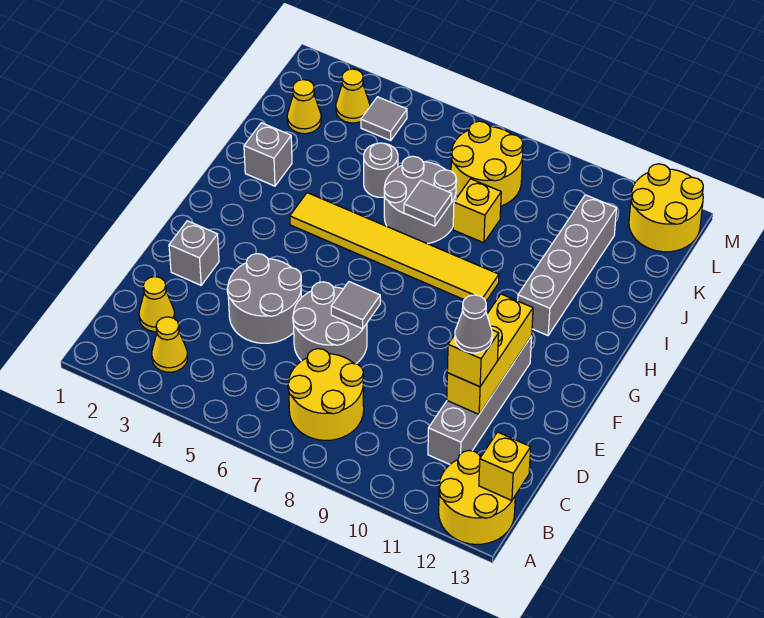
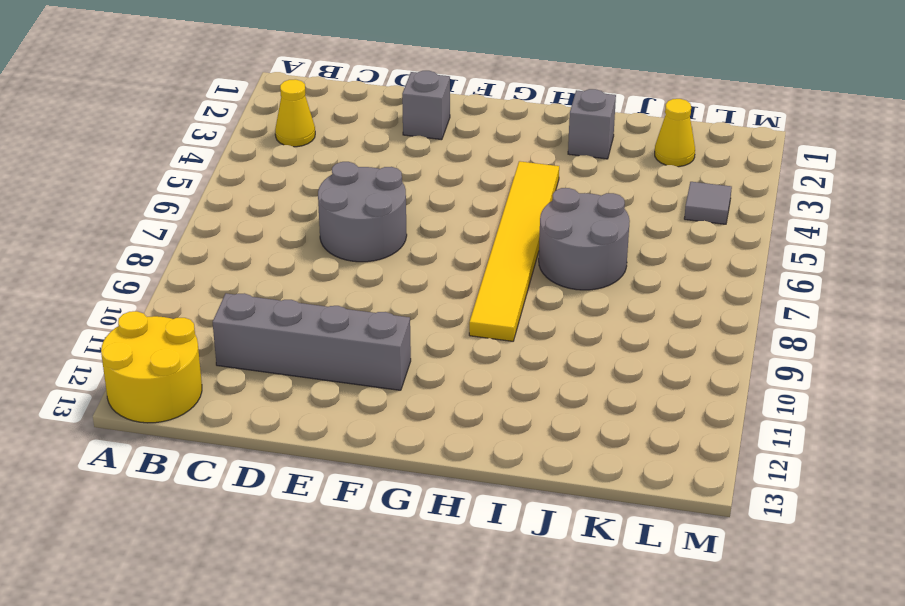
none -> yellow round brick B7:C8 level 1
none -> yellow cone C2 level 1
none -> grey round brick D4:E5 level 1

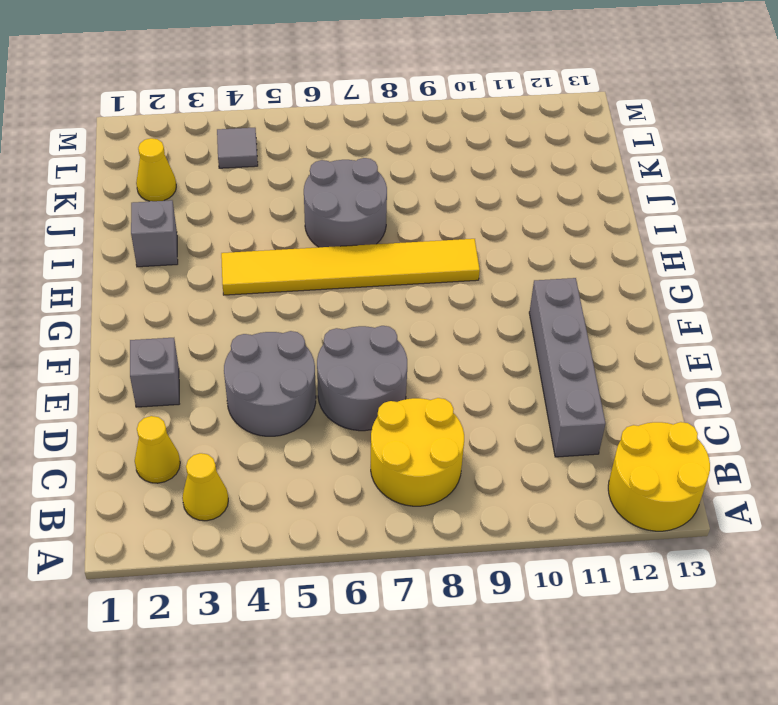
none -> grey brick H11:K11 level 1
none -> grey round brick J5 level 1
none -> yellow brick J8 level 1

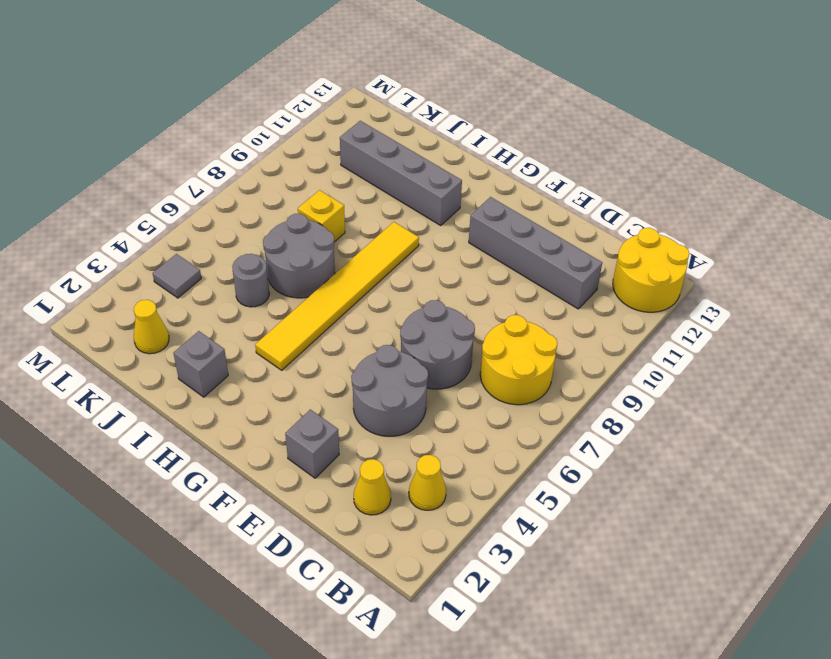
none -> yellow round brick K7:L8 level 1
none -> yellow cone L3 level 1
none -> yellow round brick L12:M13 level 1

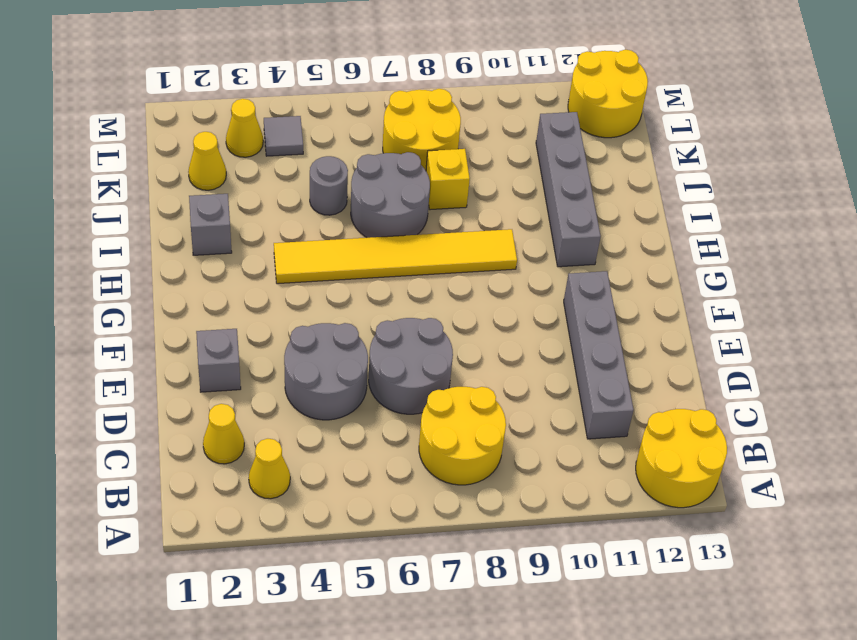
none -> yellow brick B13 level 2
none -> yellow brick D11:F11 level 2
none -> grey tile E7 level 2

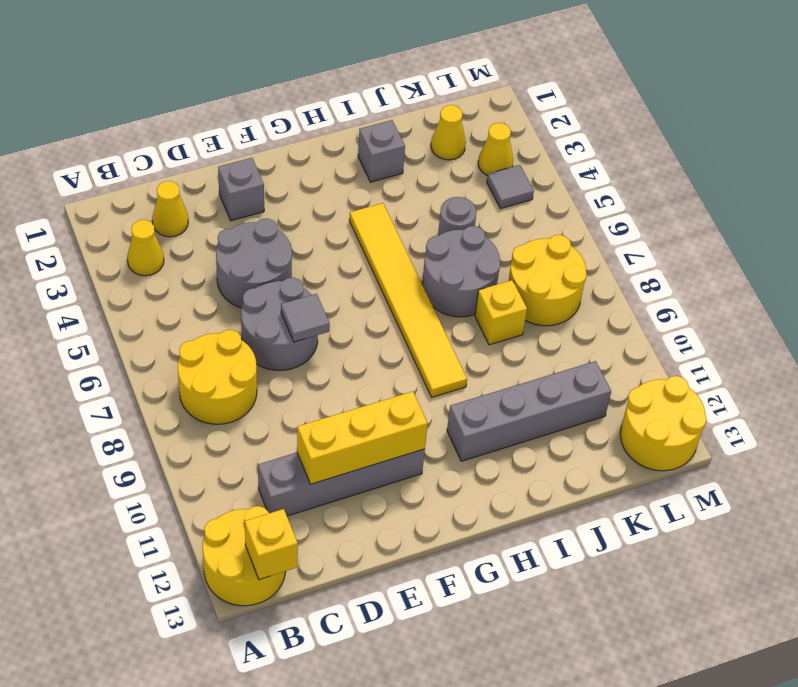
none -> grey tile I7 level 2
none -> yellow brick D11 level 3
none -> grey cone D11 level 4

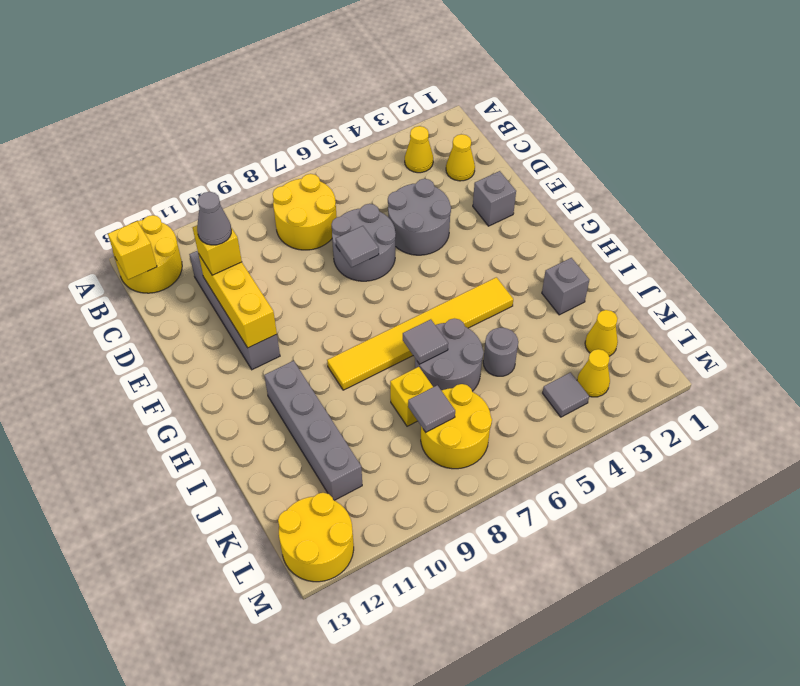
grey tile K8 level 2 -> none

